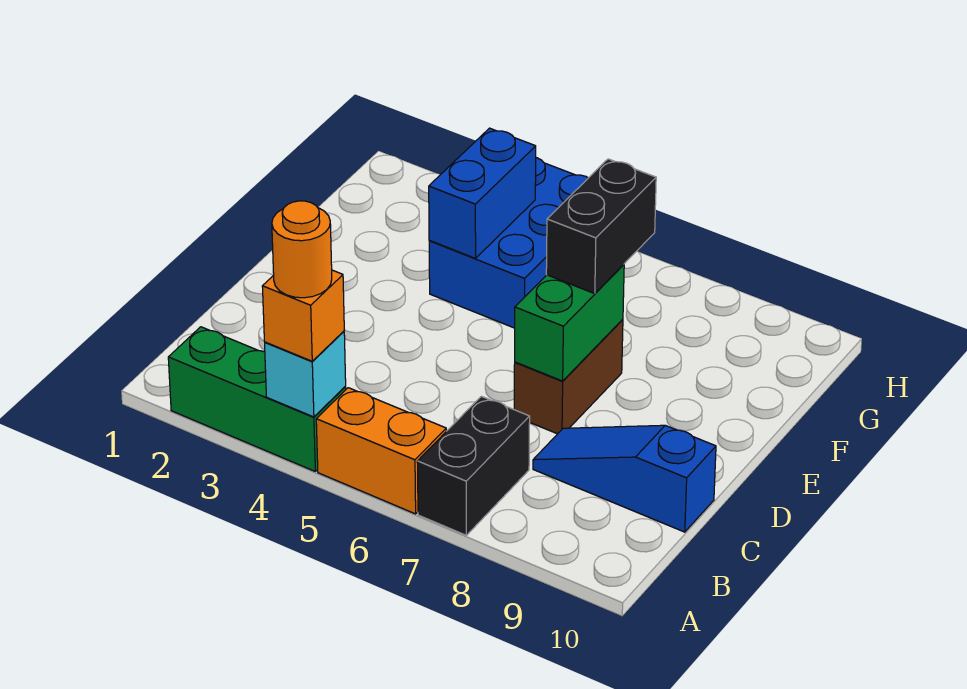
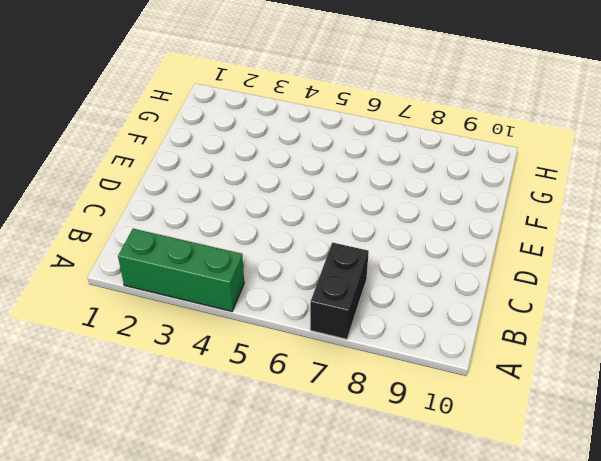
none -> orange brick A5:A6 level 1
none -> blue slope C8:C10 level 1 top 10
none -> brown brick D7:E7 level 1

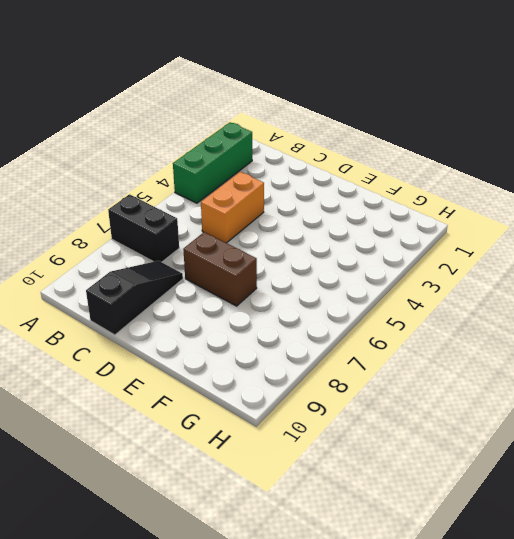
orange brick C4:C5 level 1 -> orange brick A5:A6 level 1
black slope C8:C10 level 1 top 10 -> blue slope C8:C10 level 1 top 10
none -> blue brick F4:H5 level 1
none -> cyan brick A4 level 2
none -> green brick D7:E7 level 2

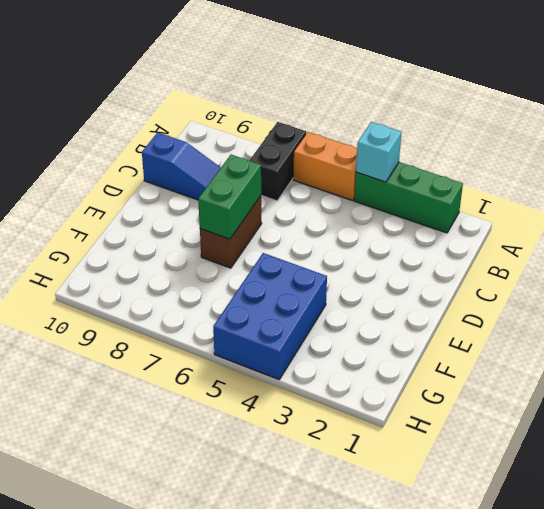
none -> blue brick F4:G4 level 2
none -> orange brick A4 level 3
none -> black brick E7:F7 level 3

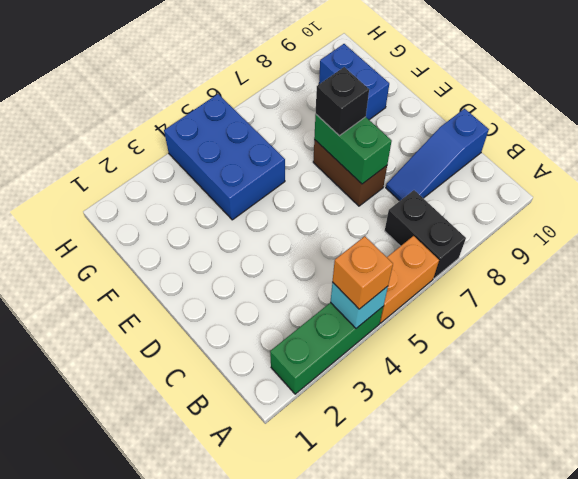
black brick E7 level 3 -> black brick E7:F7 level 3
blue brick F9:G9 level 1 -> blue brick F4:G4 level 2
none -> orange round brick A4 level 4

